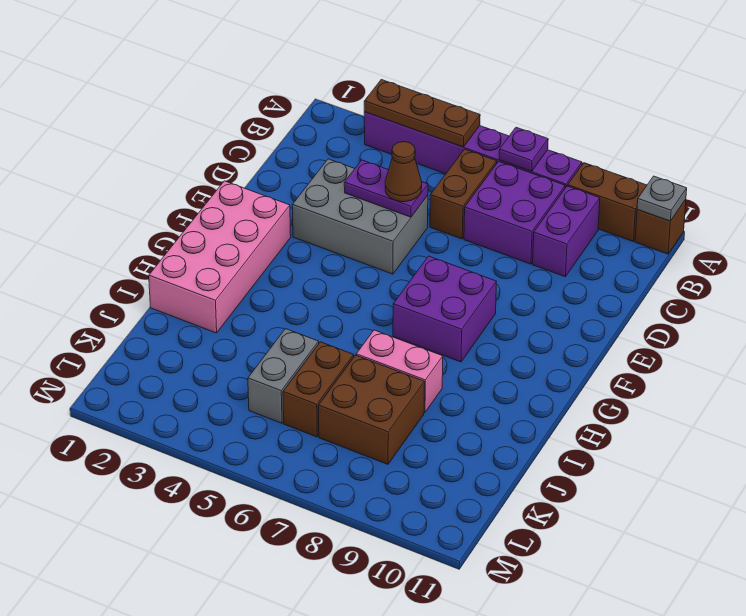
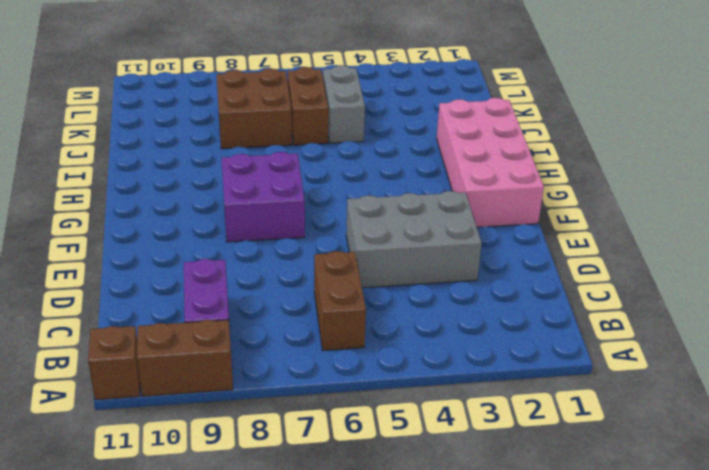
none -> purple brick A3:A8 level 1
none -> purple brick B7:C8 level 1
none -> pink brick I7:I8 level 1

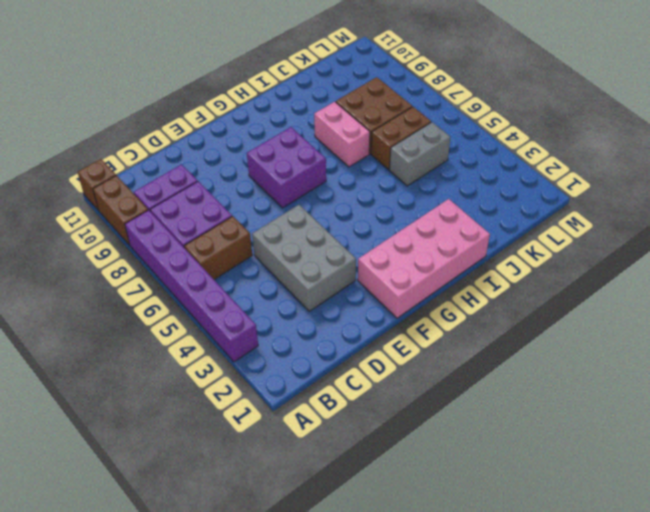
none -> brown plate A3:A5 level 2
none -> purple plate A7 level 2
none -> grey plate A11 level 2

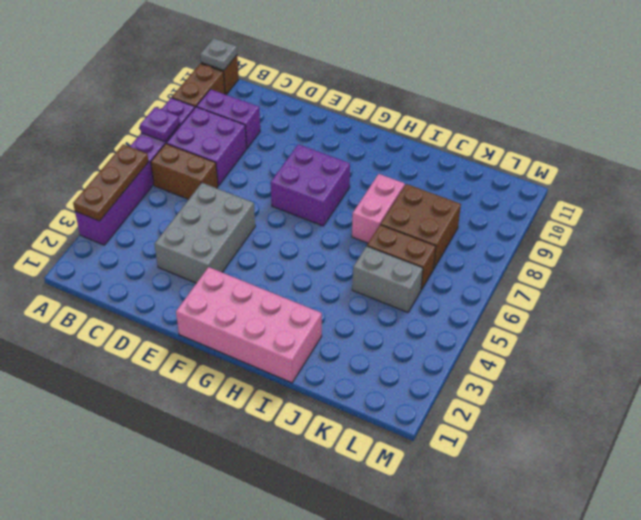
none -> purple plate D4:D5 level 2
none -> brown cone D5 level 3

